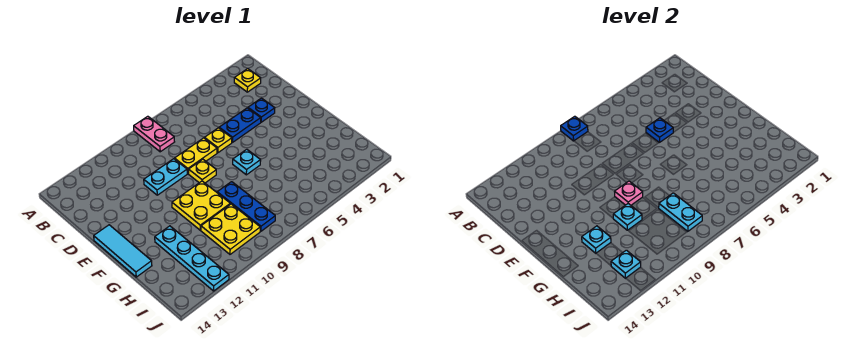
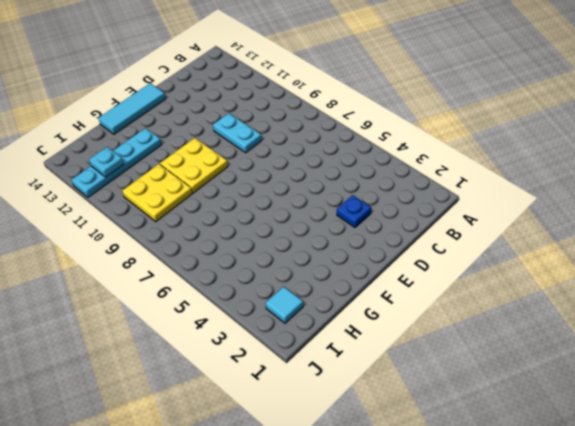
cyan tile I2 level 1 -> none
none -> pink plate A8:B8 level 1
none -> yellow plate B2 level 1
none -> blue plate D4:D5 level 1

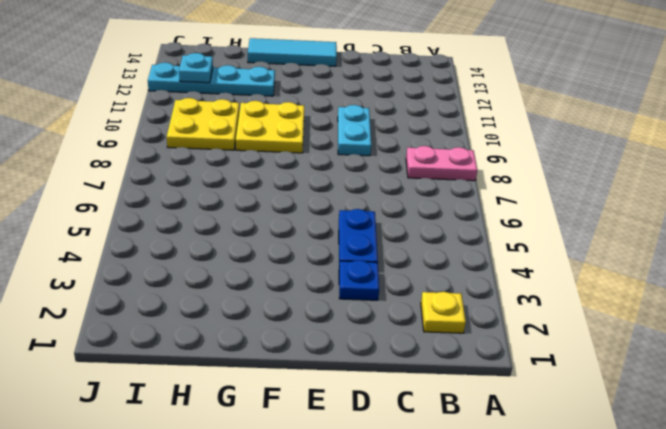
none -> yellow plate D6 level 1
none -> yellow plate D7:D8 level 1
none -> yellow plate E8 level 1

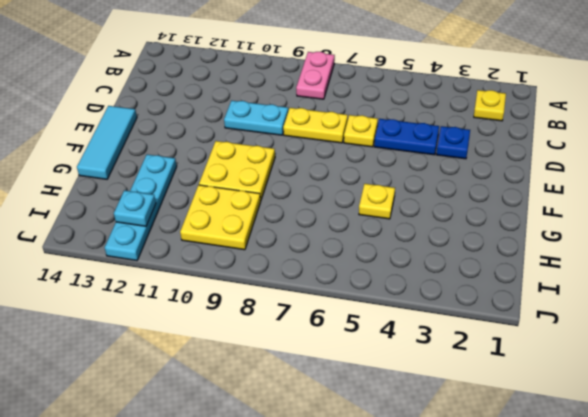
yellow plate G5 level 1 -> yellow plate E8 level 1
none -> cyan plate F6 level 1
none -> blue plate G8:I8 level 1
none -> blue plate A8 level 2

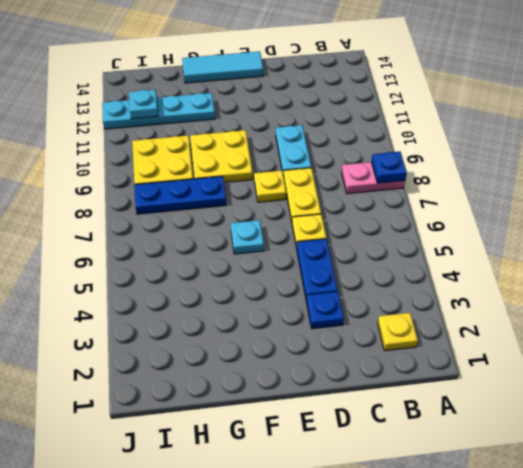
none -> blue plate D5 level 2
none -> pink plate F9 level 2
none -> cyan plate G10 level 2

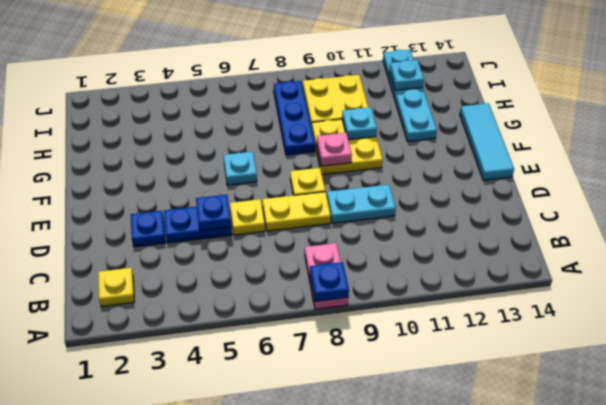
none -> cyan plate G12 level 2
none -> cyan plate H8:I8 level 2

